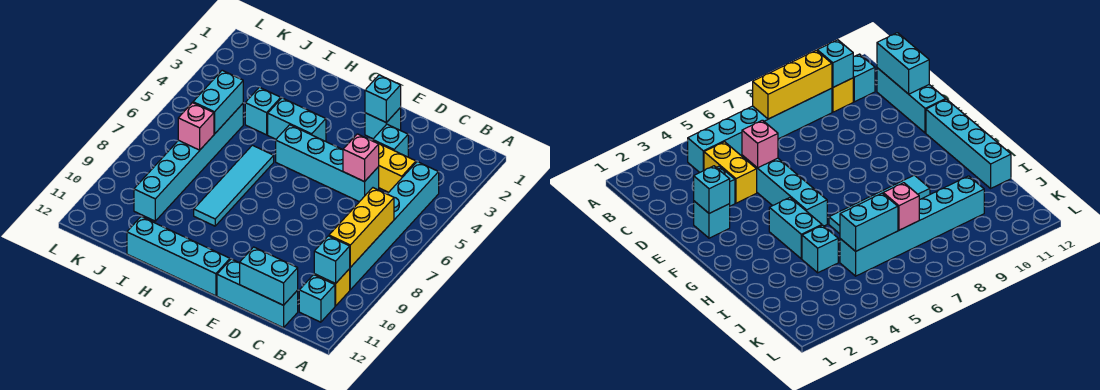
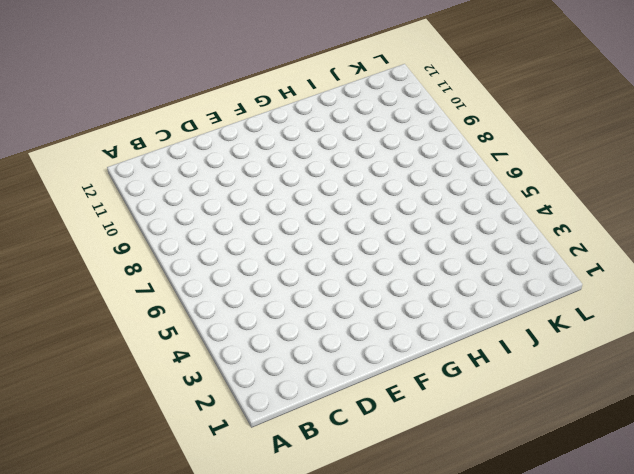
none -> cyan brick B4:B9 level 1
none -> yellow brick B10 level 1
none -> cyan brick B11 level 1

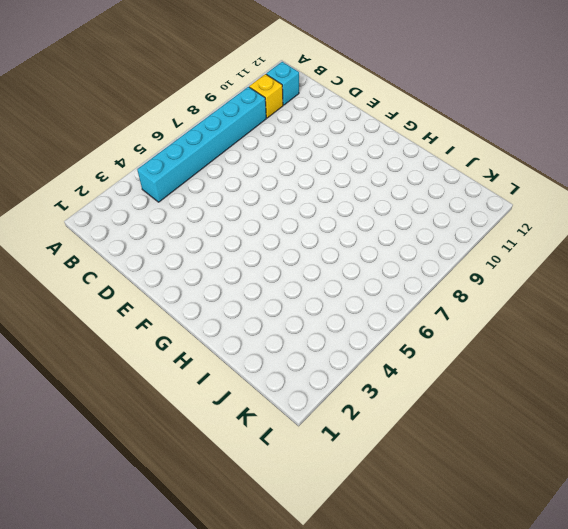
none -> yellow brick C4:D4 level 1
none -> cyan brick C12:E12 level 1
none -> cyan brick D3 level 1

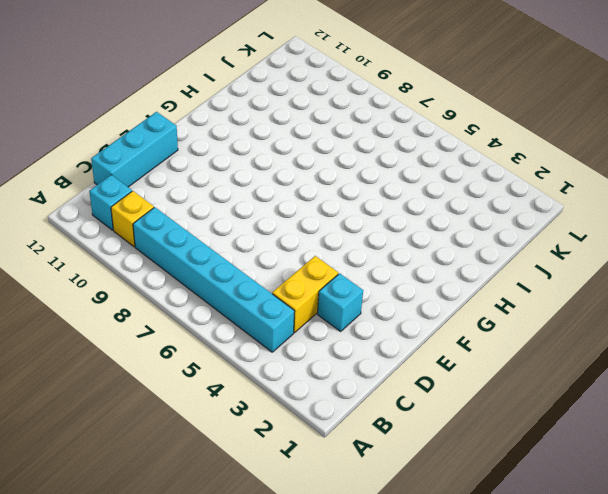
none -> cyan brick D5:G5 level 1
none -> cyan brick E2 level 1
none -> cyan brick F12:I12 level 1

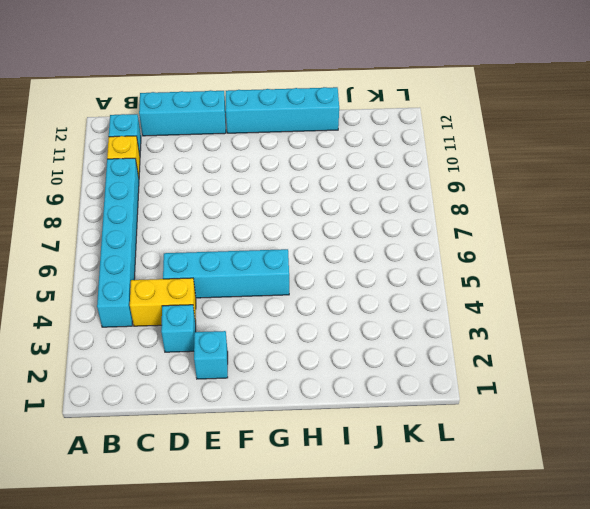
none -> cyan brick G4:H4 level 1
none -> cyan tile H6:H9 level 1
none -> cyan brick I4 level 1

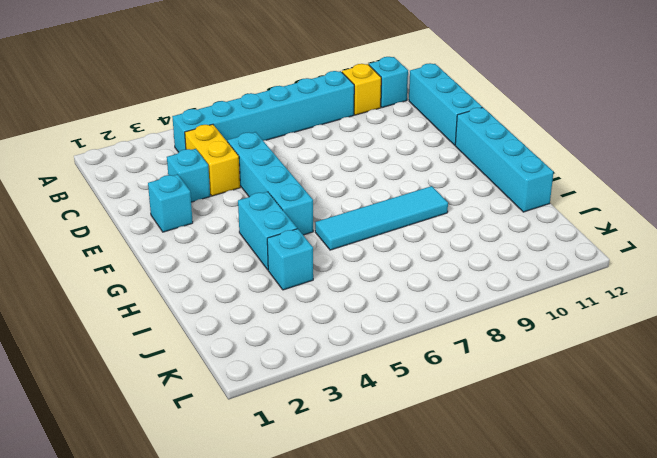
none -> cyan brick J5:J10 level 1
none -> yellow brick B7:B9 level 2
none -> cyan brick B10 level 2

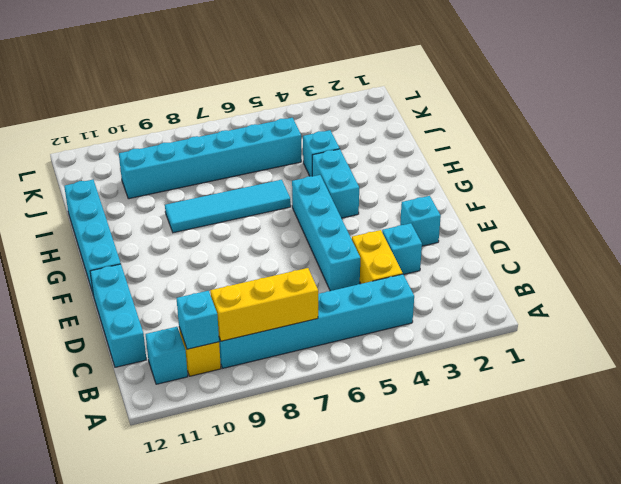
none -> cyan brick C12:D12 level 2
none -> pink brick D5 level 2
none -> cyan brick E2 level 2

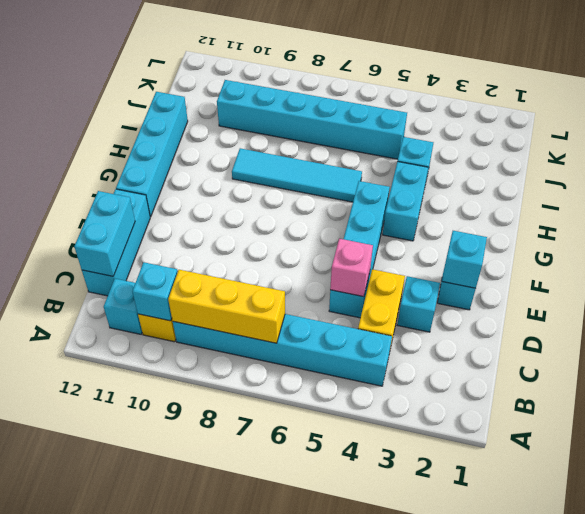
none -> cyan brick J5:J6 level 2
none -> pink brick J7 level 2

